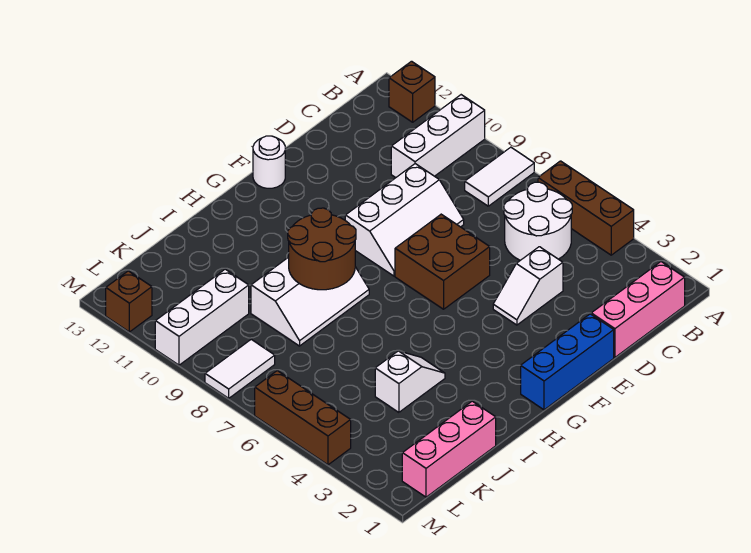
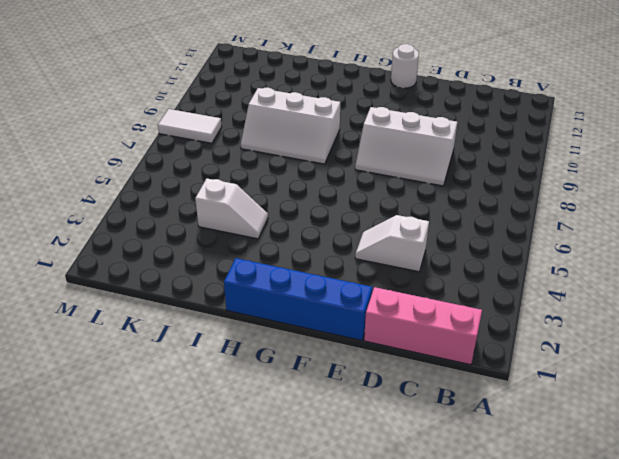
blue brick E1:H1 level 1 -> blue brick E1:G1 level 1
none -> brown brick A4:A6 level 1
none -> white tile A8:B8 level 1
none -> white brick A10:C10 level 1

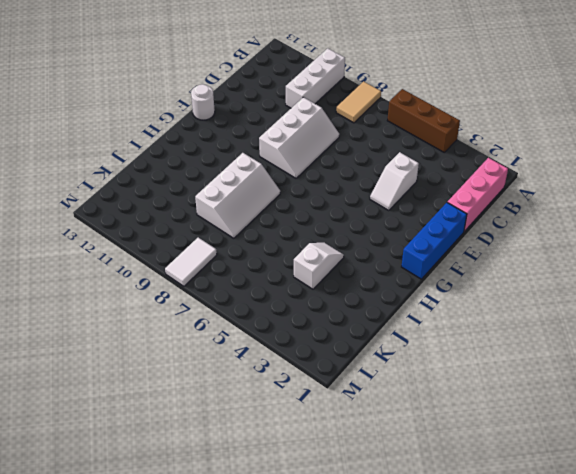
tan tile A8:B8 level 1 -> white tile A8:B8 level 1
none -> brown brick A12 level 1
none -> white round brick B5:C6 level 1
none -> brown brick E6:F7 level 1

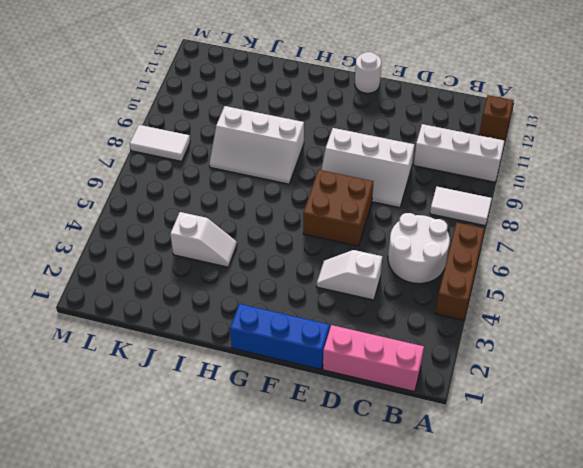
none -> pink brick J1:L1 level 1
none -> white brick K10:M10 level 1
none -> brown brick M4:M6 level 1

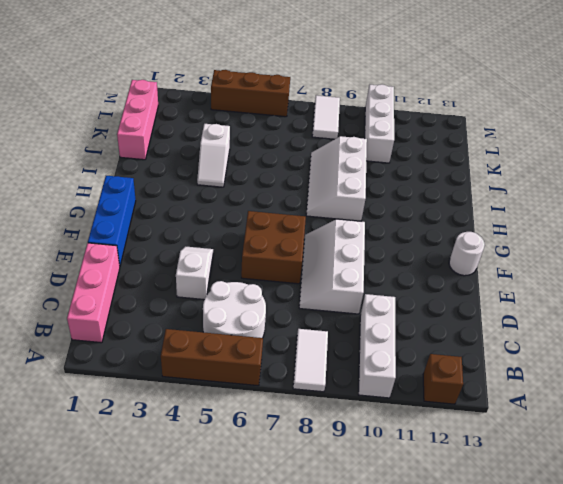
none -> brown brick M12 level 1
none -> brown round brick H8:I9 level 2

